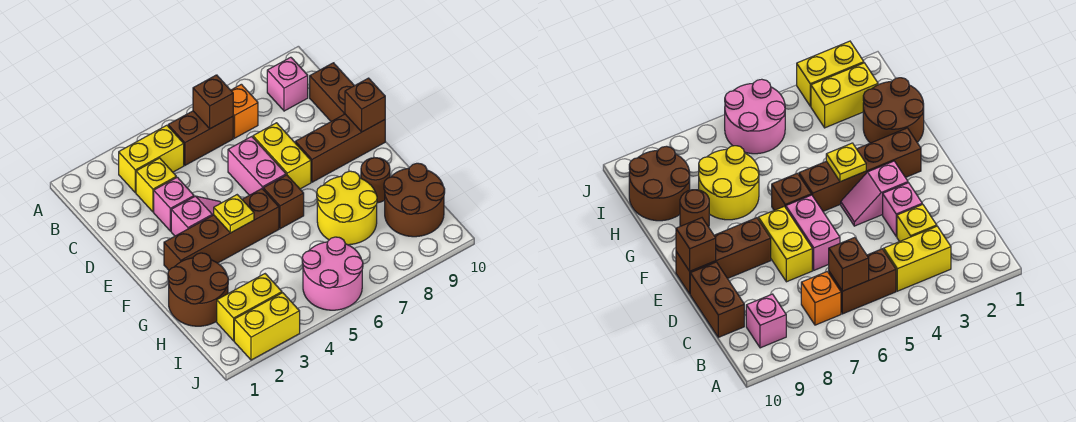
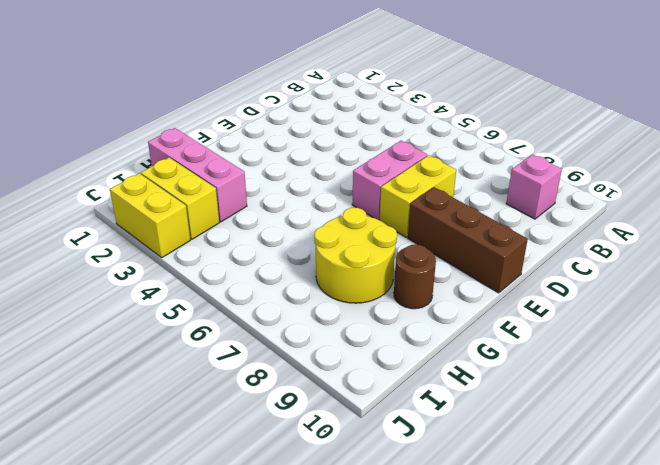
pink brick H1:H3 level 1 -> brown round brick G1:H2 level 1
none -> yellow brick B3:B4 level 1
none -> brown brick B5:B6 level 1
none -> orange brick B7 level 1

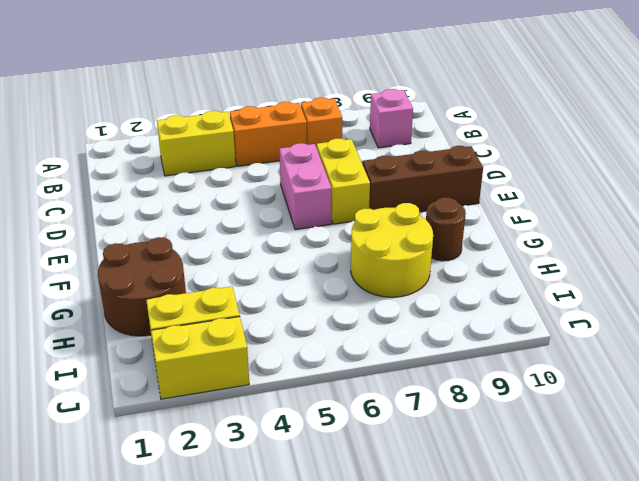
orange brick B5:B6 level 1 -> brown brick B5:B6 level 1
none -> yellow brick C3 level 1
none -> brown brick C10:D10 level 1
none -> pink brick D3 level 1

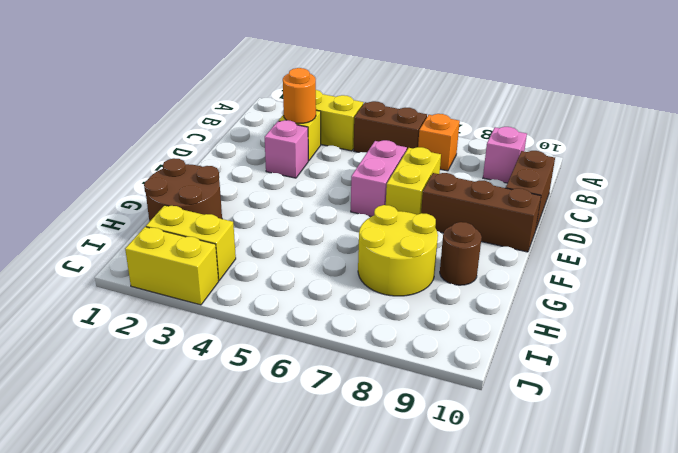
orange round brick C3 level 2 -> none
none -> pink slope E3:E4 level 1 top 3
none -> brown brick F2:F5 level 1
none -> brown brick F6 level 1

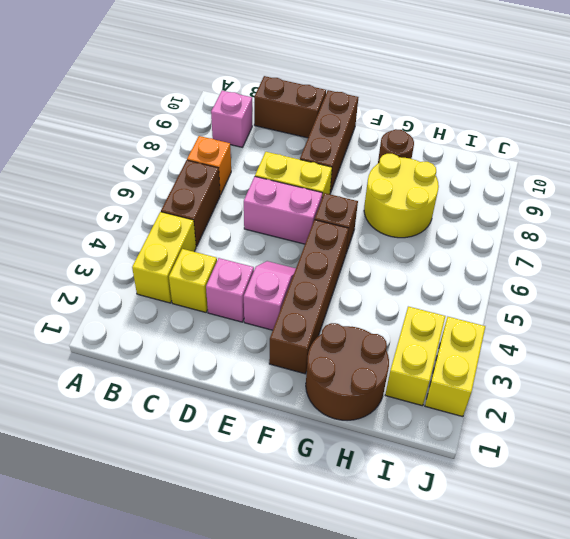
none -> brown round brick H9:I10 level 1
none -> pink round brick I5:J6 level 1
none -> brown brick B6 level 2

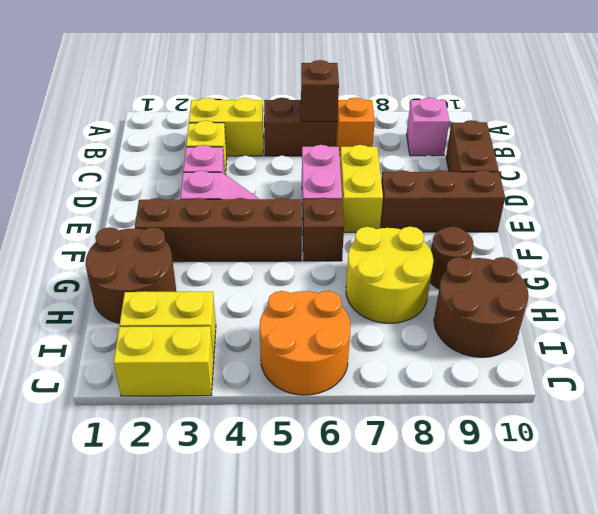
orange round brick I5:J6 level 1 -> pink round brick I5:J6 level 1
none -> brown brick E10 level 2
none -> yellow plate F4 level 2

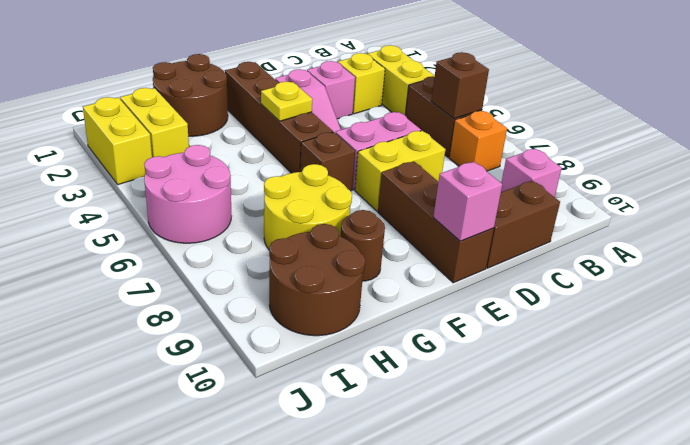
pink brick E10 level 2 -> brown brick E10 level 2

